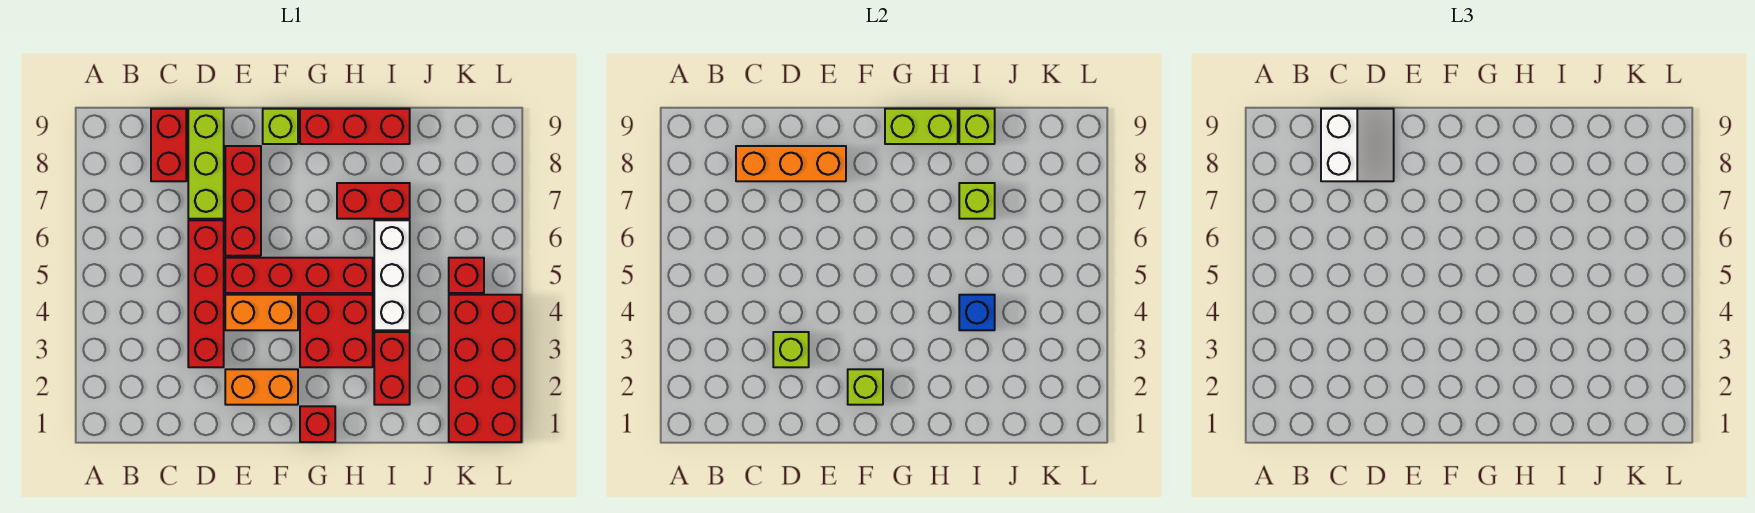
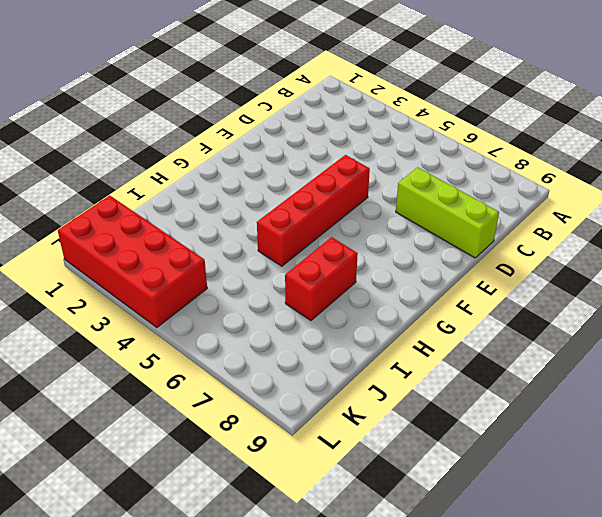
none -> red brick C8:C9 level 1
none -> red brick D3:D6 level 1
none -> orange brick E2:F2 level 1

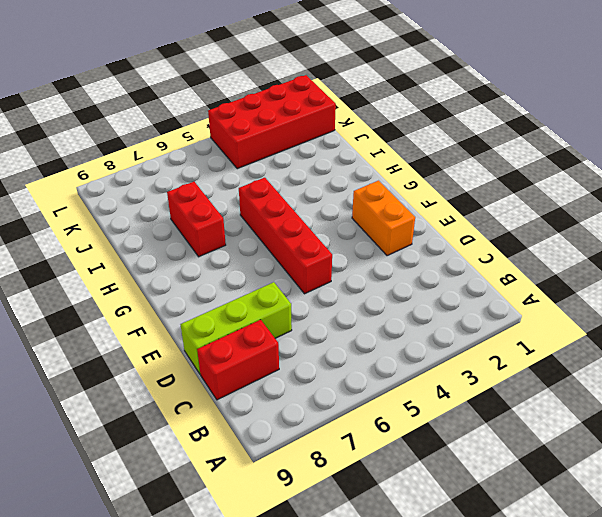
none -> red brick D3:D6 level 1
none -> orange brick E4:F4 level 1
none -> red brick E6:E8 level 1

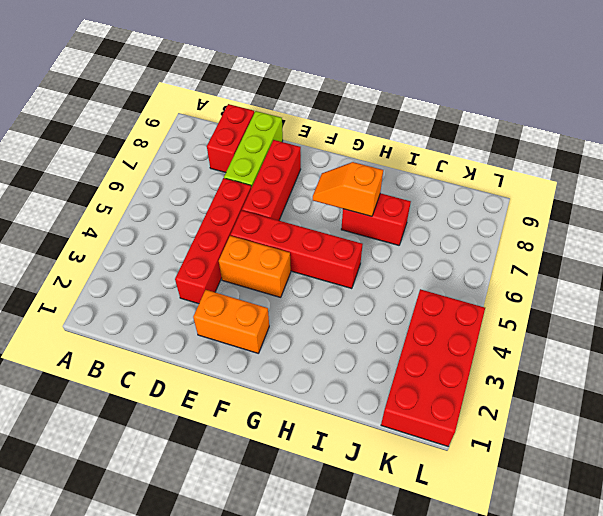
orange slope G7:H7 level 2 top H -> none
none -> lime brick F9 level 1
none -> red brick G1 level 1
none -> red brick G3:H4 level 1

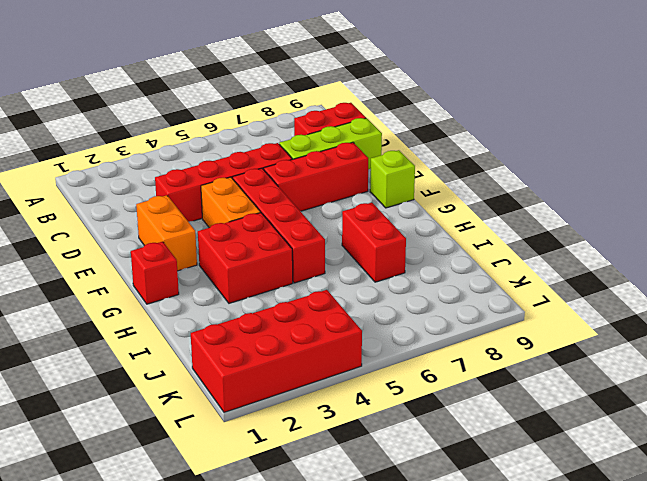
none -> red brick G9:I9 level 1
none -> red brick I2:I3 level 1
none -> white brick I4:I6 level 1

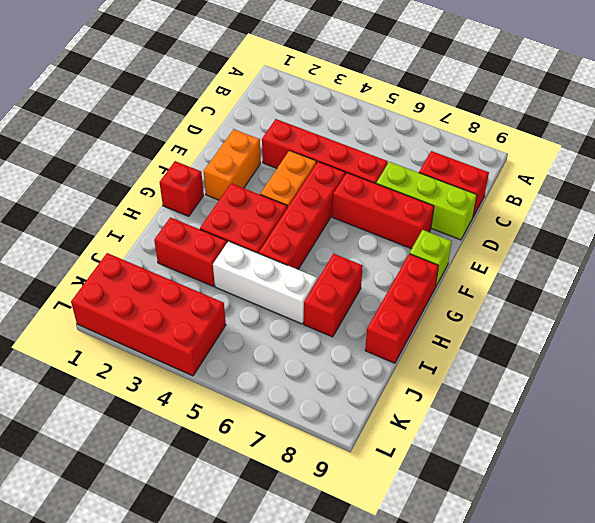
none -> red brick K5 level 1
none -> orange brick C8:E8 level 2
none -> lime brick D3 level 2

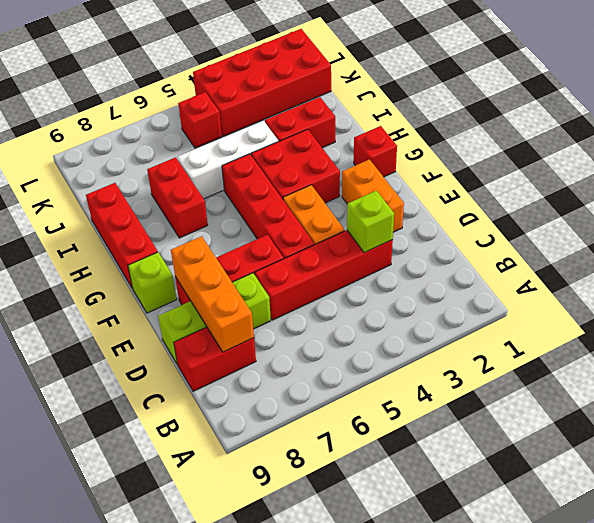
none -> lime brick F2 level 2
none -> lime brick G9:H9 level 2
none -> blue brick I4 level 2

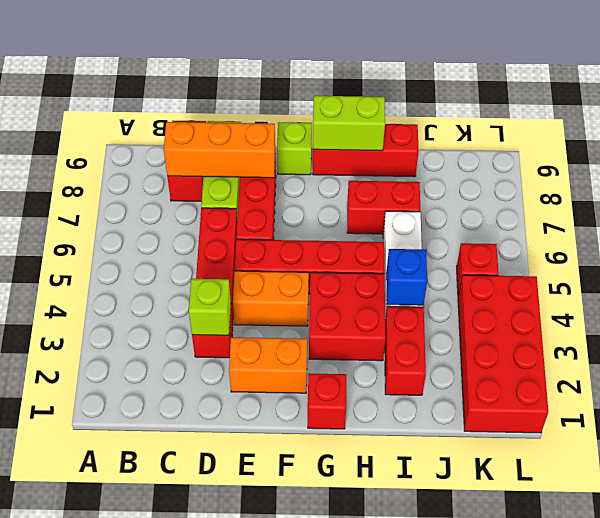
none -> lime brick F2 level 2
none -> lime brick I7 level 2
none -> lime brick I9 level 2

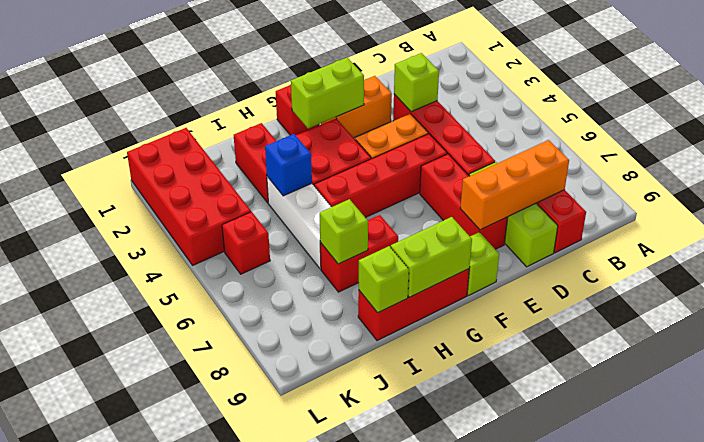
lime brick F2:G2 level 2 -> lime brick F2 level 2
none -> white slope C8:D9 level 3 top C

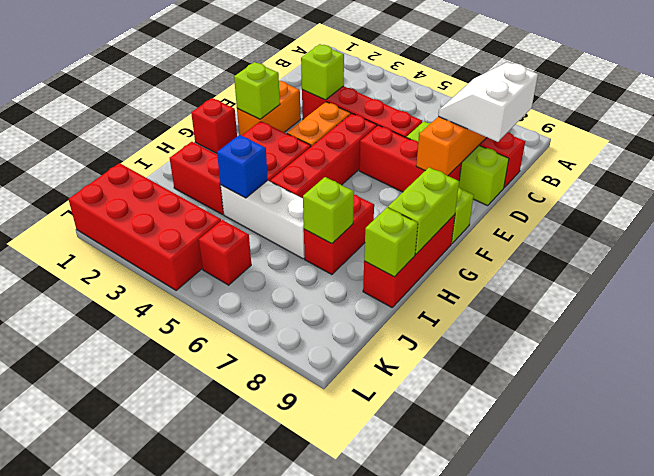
white slope C8:D9 level 3 top 9 -> white slope C8:D9 level 3 top C

